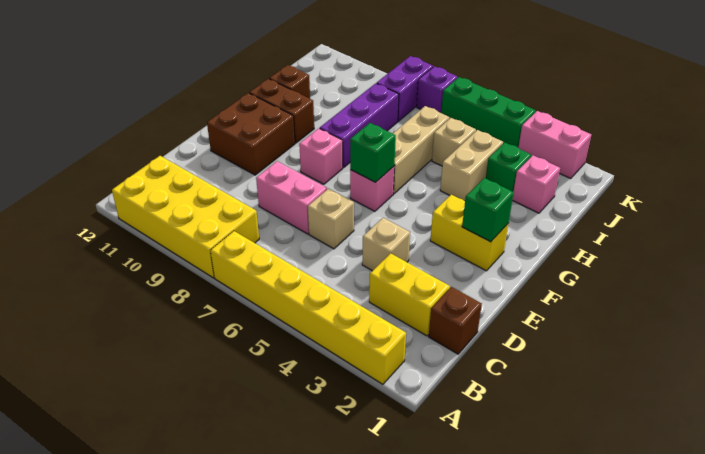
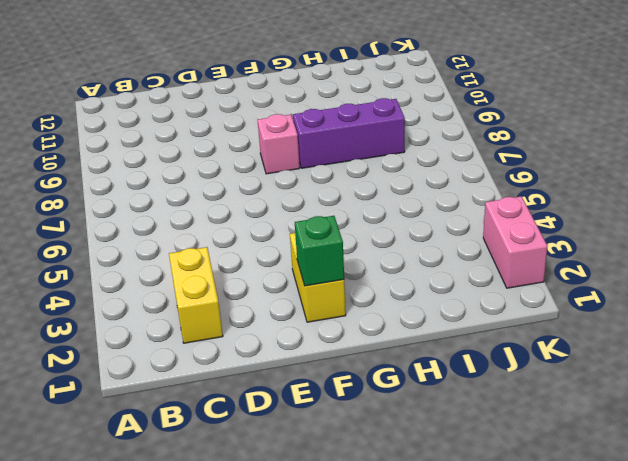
none -> yellow brick A2:A7 level 1
none -> yellow brick A8:B11 level 1
none -> brown brick C1 level 1

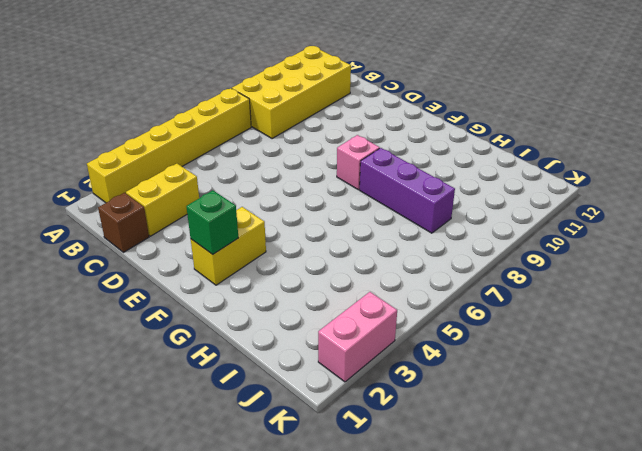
none -> tan brick D4 level 1
none -> tan brick D6 level 1
none -> pink brick D7:D8 level 1

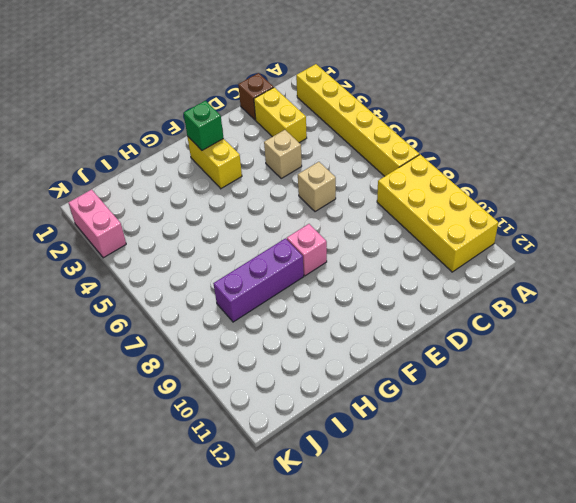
none -> pink brick D7:D8 level 1
none -> brown brick E10:F11 level 1
none -> pink brick F6 level 1

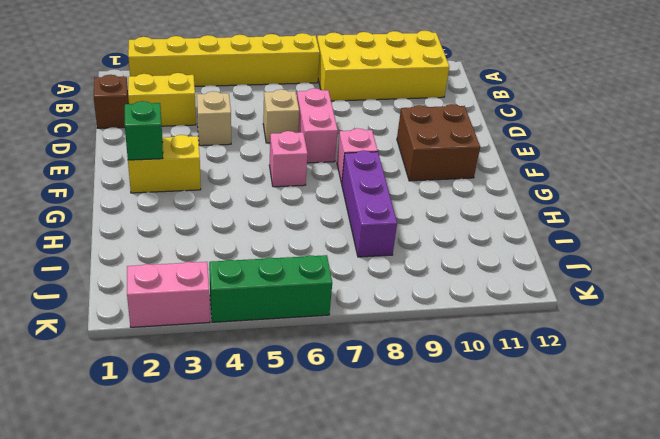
pink brick D7:E7 level 1 -> pink brick D7:D8 level 1
none -> tan brick G6:I6 level 1
none -> brown brick G10:G11 level 1
none -> tan brick H4:I4 level 1

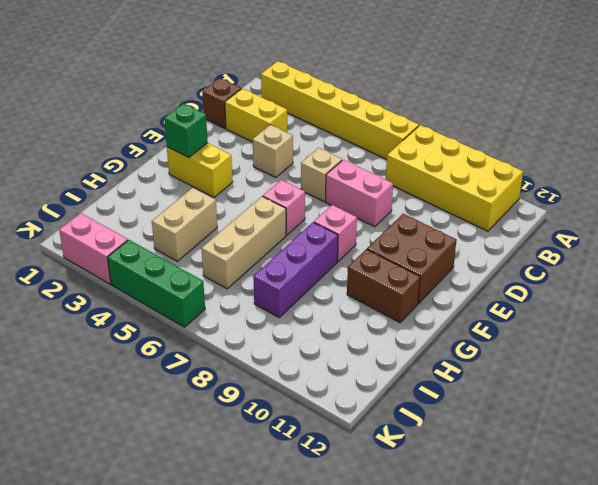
none -> brown brick H11 level 1
none -> pink brick I2 level 1
none -> green brick I3 level 1

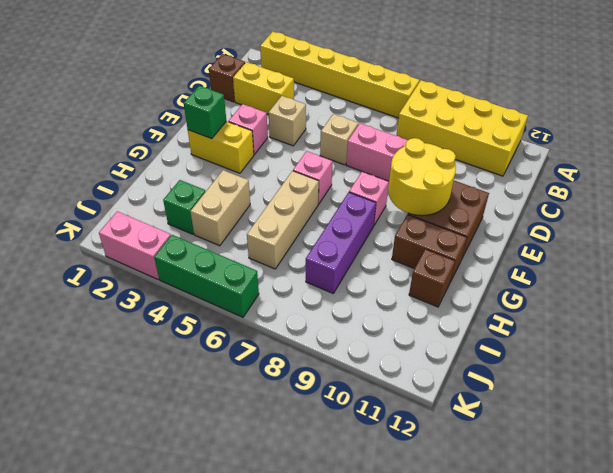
pink brick E3 level 1 -> pink brick I2 level 1
yellow round brick E9:F10 level 2 -> none
none -> tan brick I5 level 1
none -> purple brick J8:K8 level 1
none -> purple brick K7 level 1

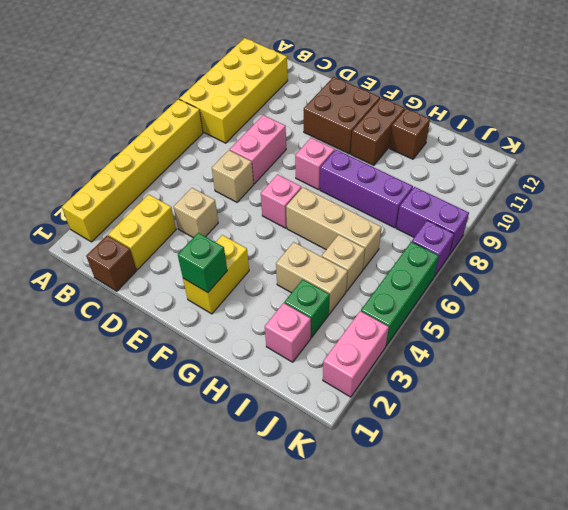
none -> green brick F6 level 2

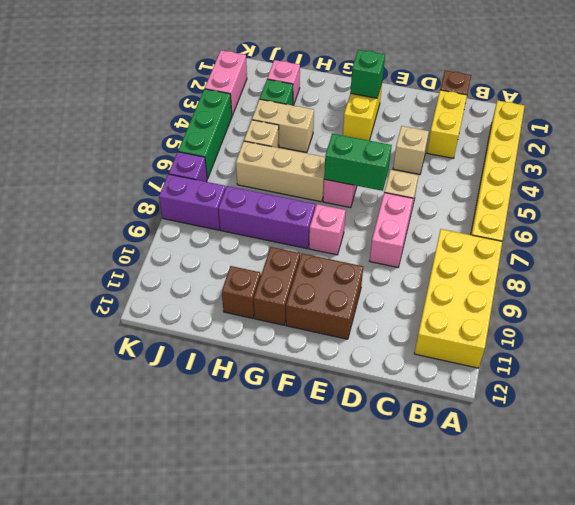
green brick E6:F6 level 2 -> green brick F6 level 2

